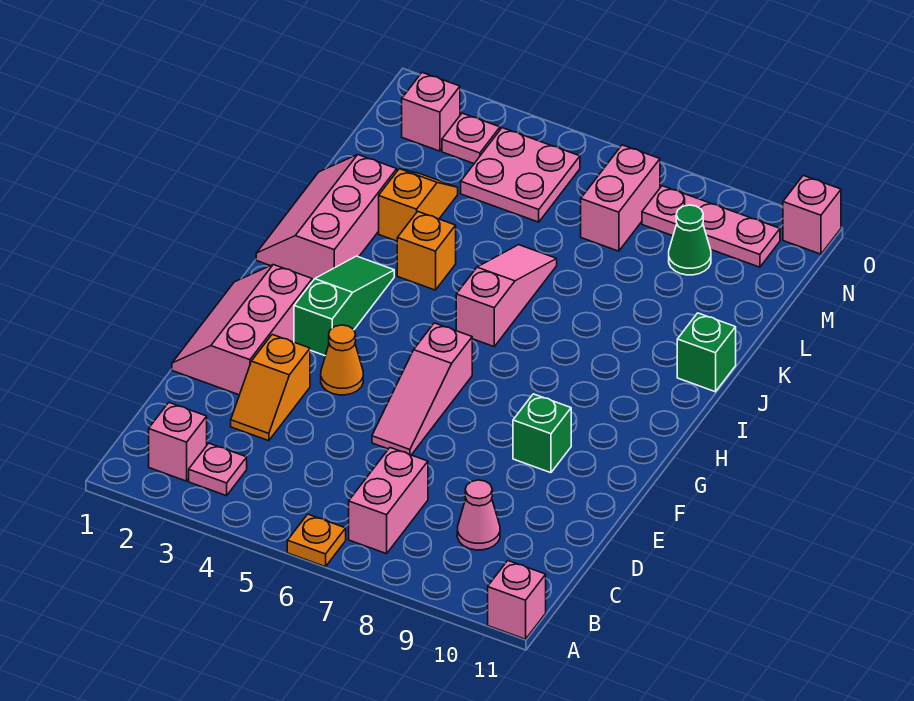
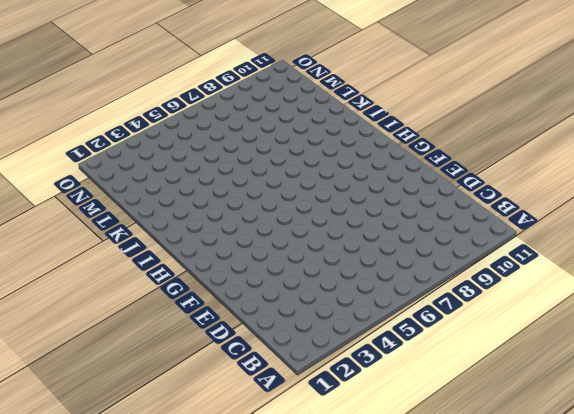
none -> orange plate A6 level 1
none -> pink brick A11 level 1
none -> pink brick B2 level 1

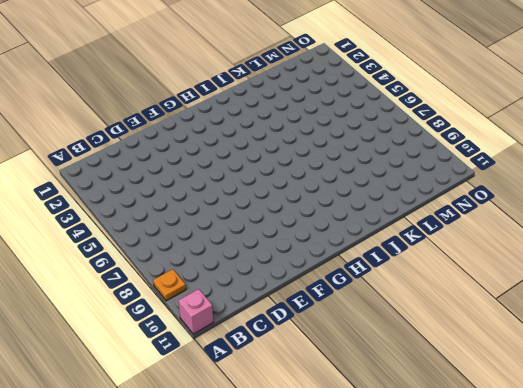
orange plate A9 level 1 -> orange plate A6 level 1
none -> pink brick B2 level 1
none -> pink plate B3 level 1
none -> pink brick B7:C7 level 1

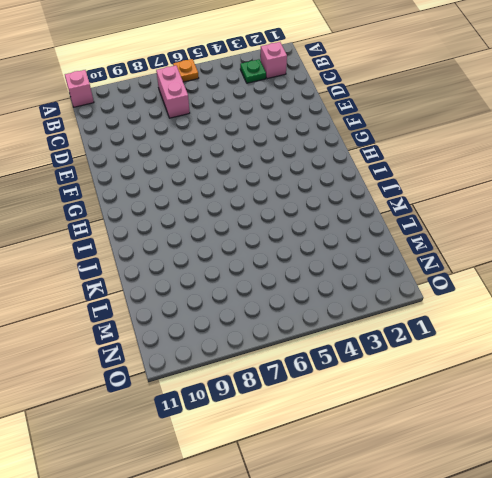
green plate B3 level 1 -> pink plate B3 level 1
none -> pink cone C9 level 1
none -> orange slope D3:E3 level 1 top E
none -> pink slope E1:G2 level 1 top 2

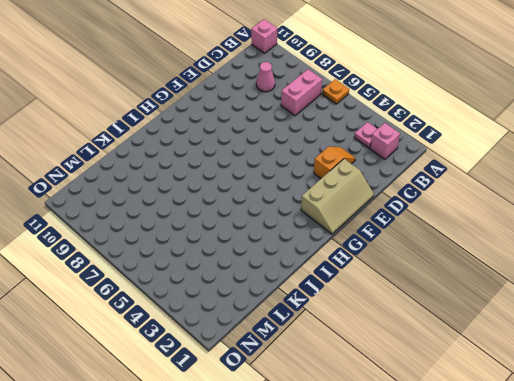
tan slope E1:G2 level 1 top 2 -> pink slope E1:G2 level 1 top 2
none -> pink slope E6:G6 level 1 top G
none -> orange cone F4 level 1
none -> green brick F9 level 1

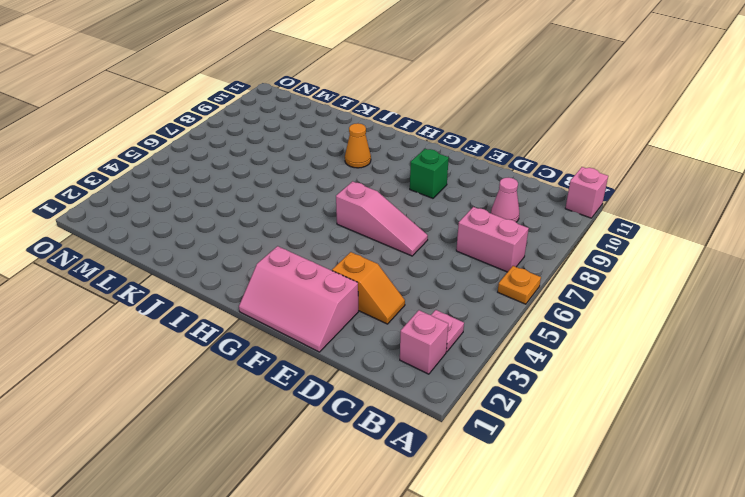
orange cone I9 level 1 -> orange cone F4 level 1
none -> green slope G3:I3 level 1 top G
none -> pink slope I1:K2 level 1 top 2
none -> pink slope I6:K6 level 1 top I

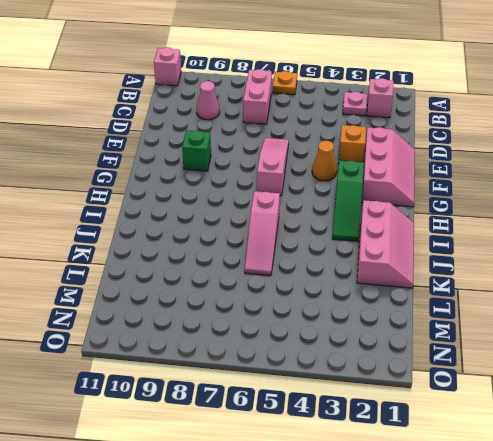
none -> orange brick J4 level 1
none -> green brick J11 level 1
none -> orange slope K3:L3 level 1 top K

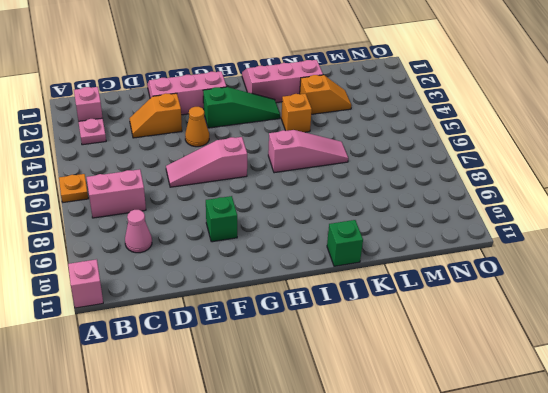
none -> pink plate M4:N5 level 1
none -> pink brick M7:N7 level 1
none -> green cone M9 level 1

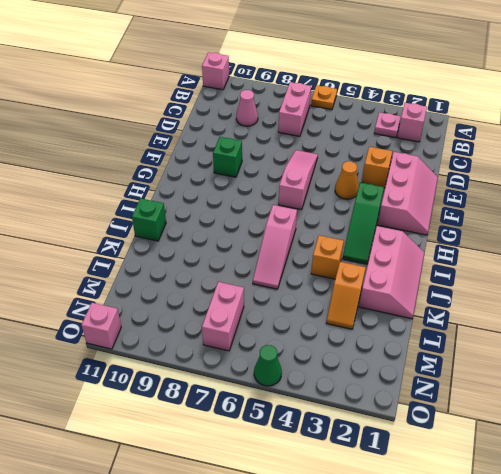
green cone O5 level 1 -> green cone M9 level 1
none -> pink plate M4:N5 level 1
none -> pink brick N2 level 1
none -> pink plate N3 level 1

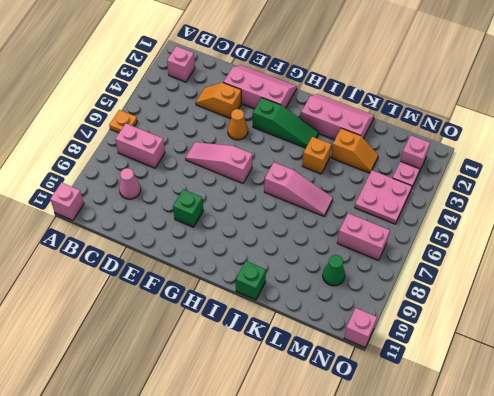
none -> pink plate B3 level 1
none -> pink plate N8:N10 level 1

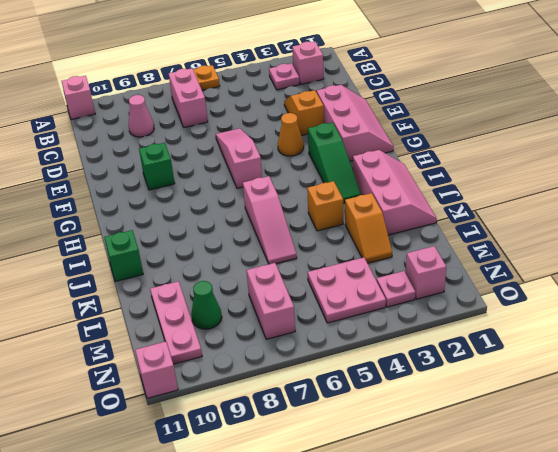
pink plate L10:N10 level 1 -> pink plate N8:N10 level 1

